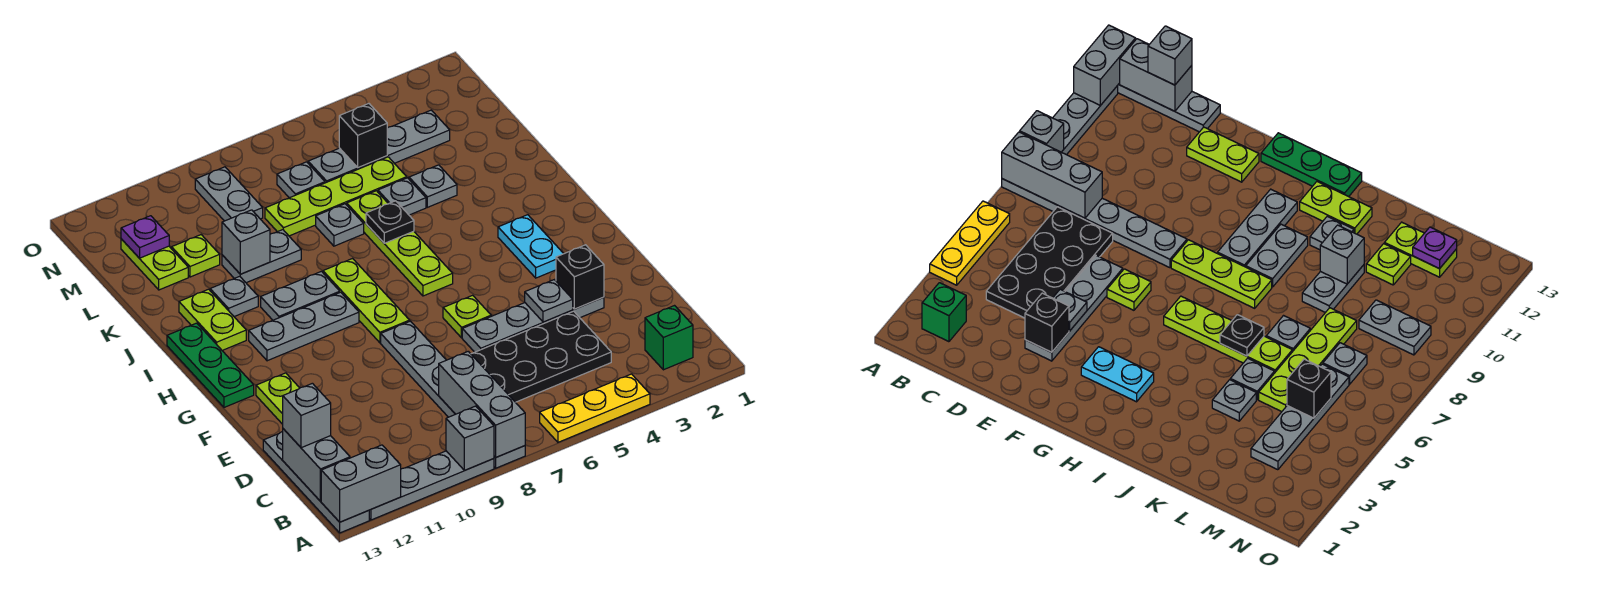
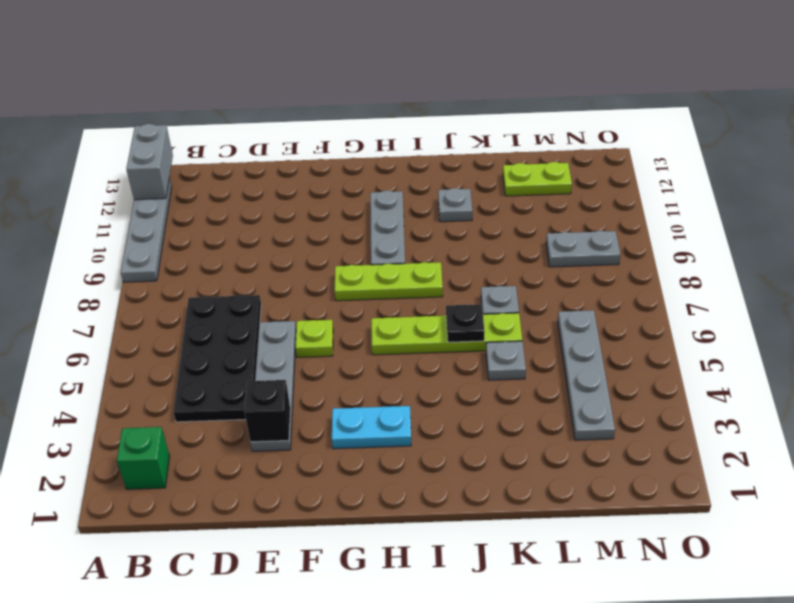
none -> yellow plate A4:A6 level 1
none -> grey plate A8:F8 level 1
none -> grey plate A13:D13 level 1
none -> lime plate E12:F12 level 1

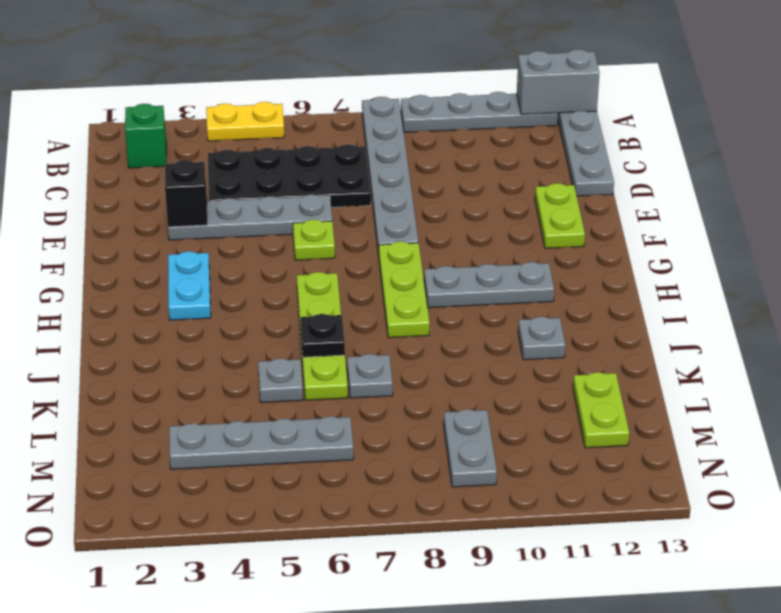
yellow plate A4:A5 level 1 -> yellow plate A4:A6 level 1
none -> green plate G13:I13 level 1
none -> grey plate I9:I10 level 1
none -> lime plate I12:J12 level 1
none -> grey plate K4 level 1

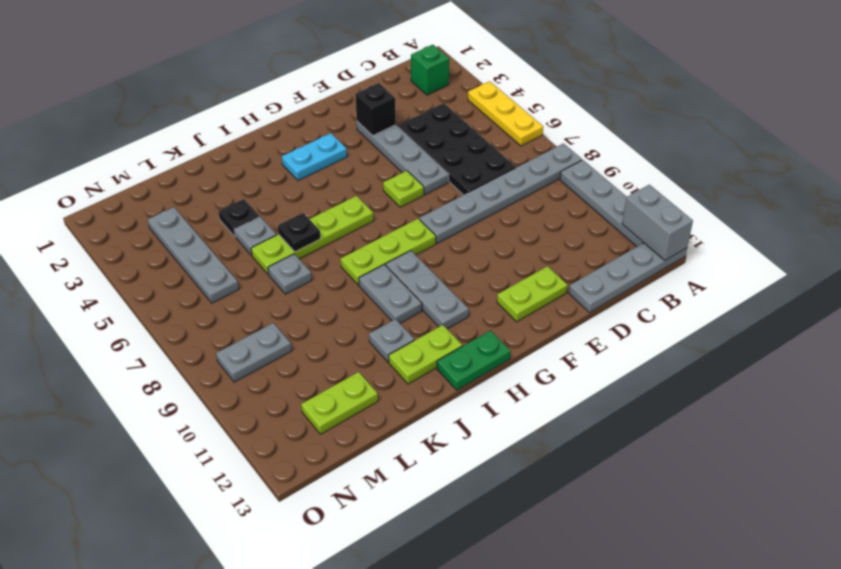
green plate H13:I13 level 1 -> green plate G13:I13 level 1
black plate K4 level 1 -> grey plate K4 level 1
none -> grey plate K9:K10 level 1
none -> lime plate L5:L8 level 1
none -> lime plate L11 level 1
none -> grey plate M7 level 1

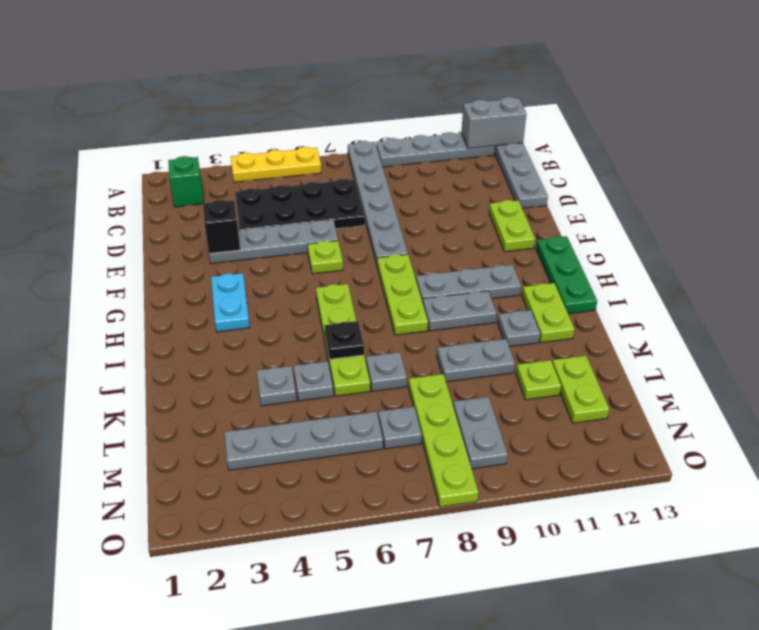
lime plate L8:O8 level 1 -> lime plate L5:L8 level 1
none -> grey brick A8:C8 level 2
none -> grey brick A9 level 2
none -> grey brick B13:C13 level 2
none -> grey plate E4 level 2

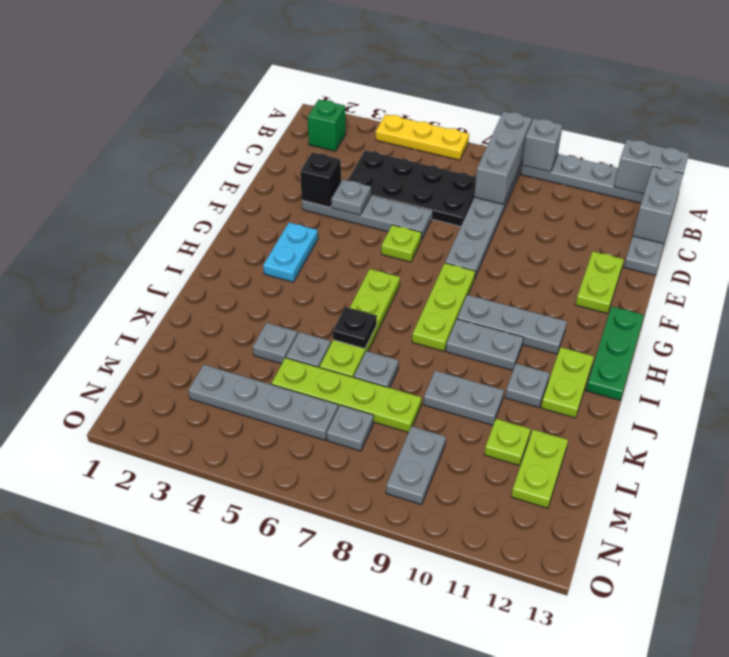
none -> grey brick K10 level 2
none -> black brick M5 level 2
none -> purple plate M12 level 2
none -> grey brick C13 level 3

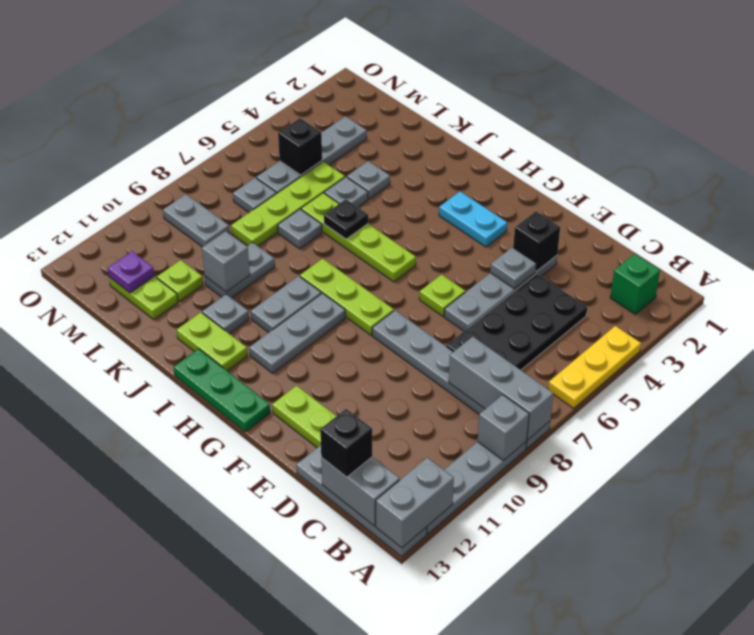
black brick C13 level 3 -> grey brick C13 level 3

